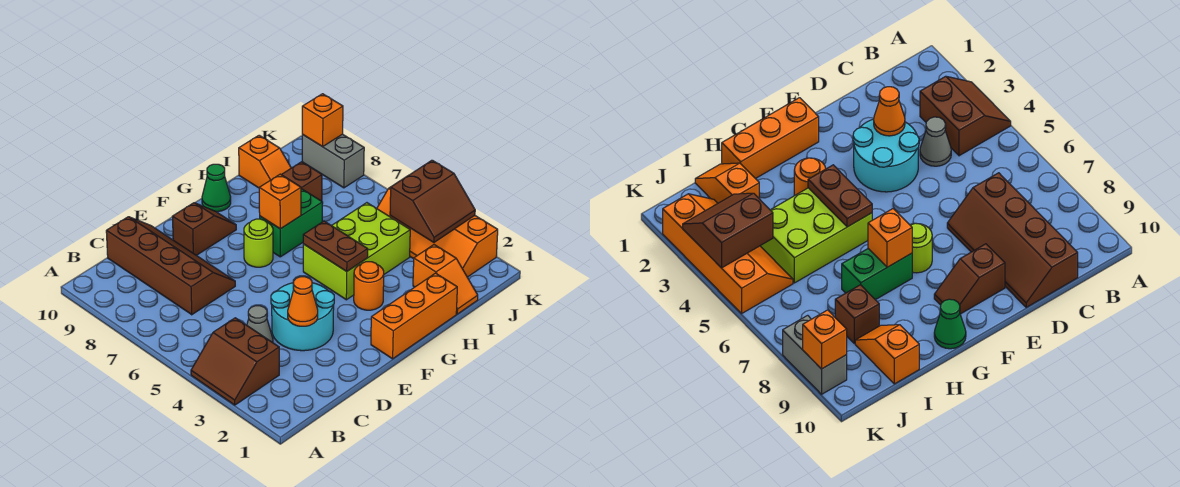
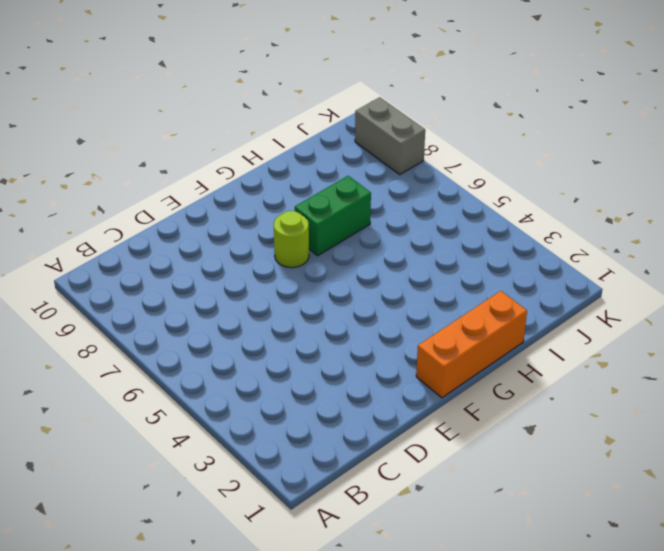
none -> brown slope A3:B4 level 1 top B
none -> grey cone C4 level 1
none -> brown slope C7:D10 level 1 top C

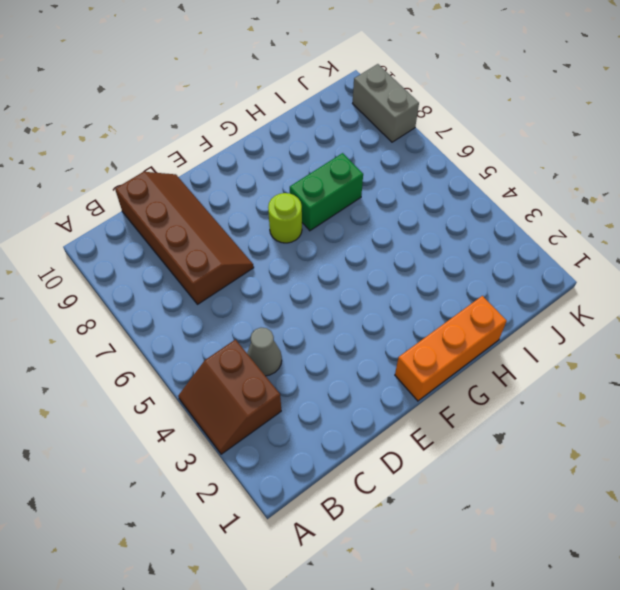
none -> cyan round brick D3:E4 level 1
none -> brown slope E9:F9 level 1 top E
none -> orange round brick G3 level 1

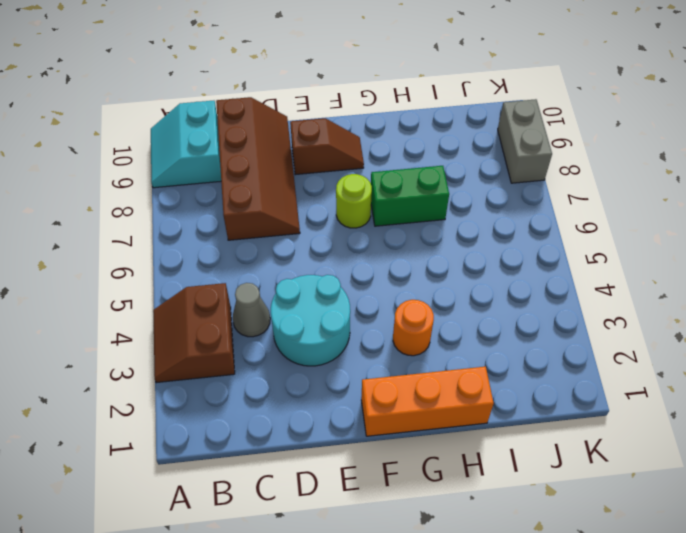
cyan slope A9:B10 level 1 top B -> none
none -> lime brick G4:I5 level 1
none -> green cone G10 level 1
none -> orange slope I1:I2 level 1 top 2

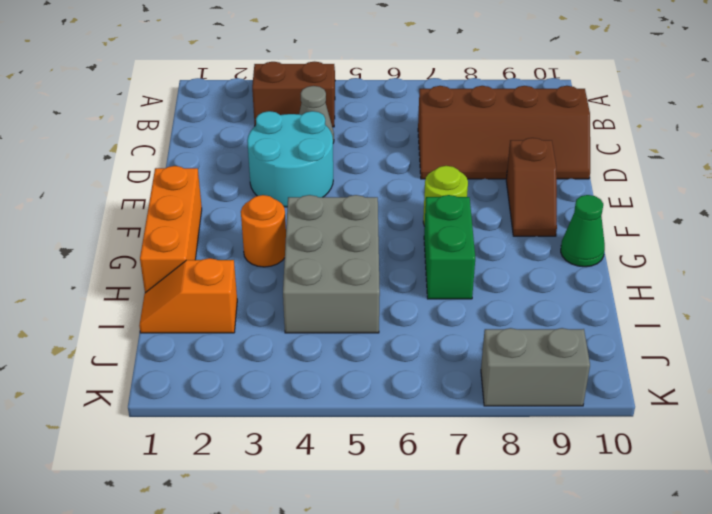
grey brick G4:I5 level 1 -> lime brick G4:I5 level 1
none -> brown brick I8 level 1
none -> orange slope I9:I10 level 1 top 10
none -> orange slope J2:K5 level 1 top K

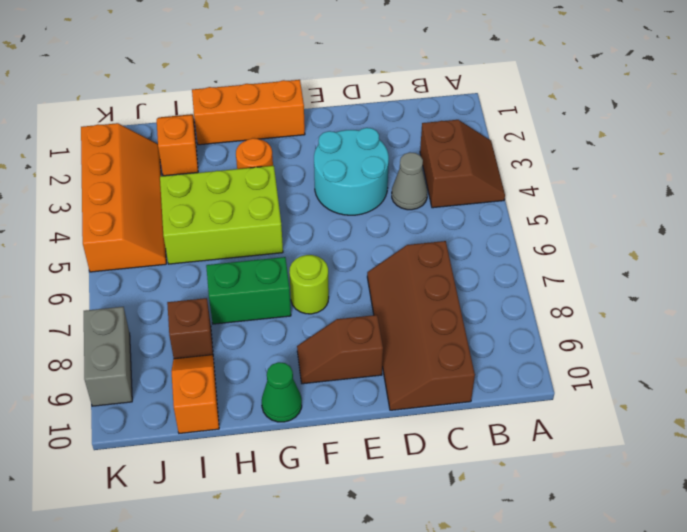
none -> orange cone D3 level 2
none -> brown plate G4:G5 level 2
none -> orange brick G7 level 2

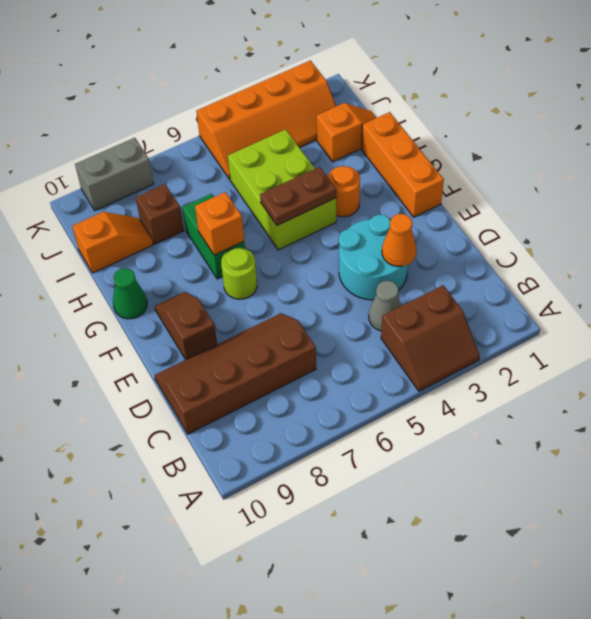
none -> brown slope J3:K4 level 2 top 4
none -> orange brick K9 level 2

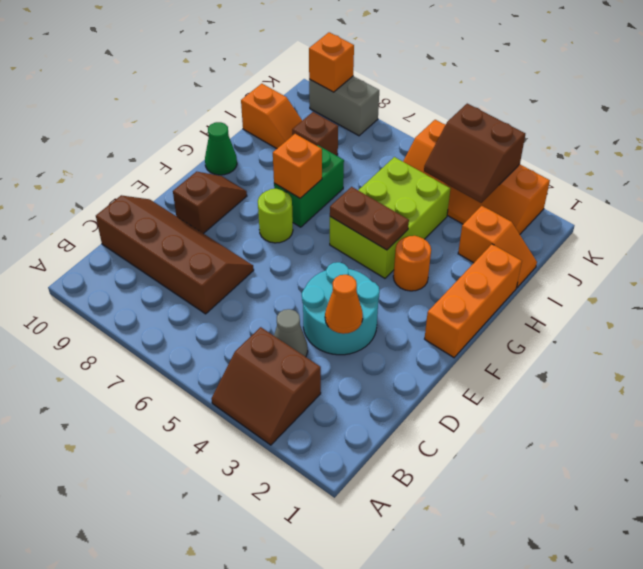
brown slope J3:K4 level 2 top K -> brown slope J3:K4 level 2 top 4

